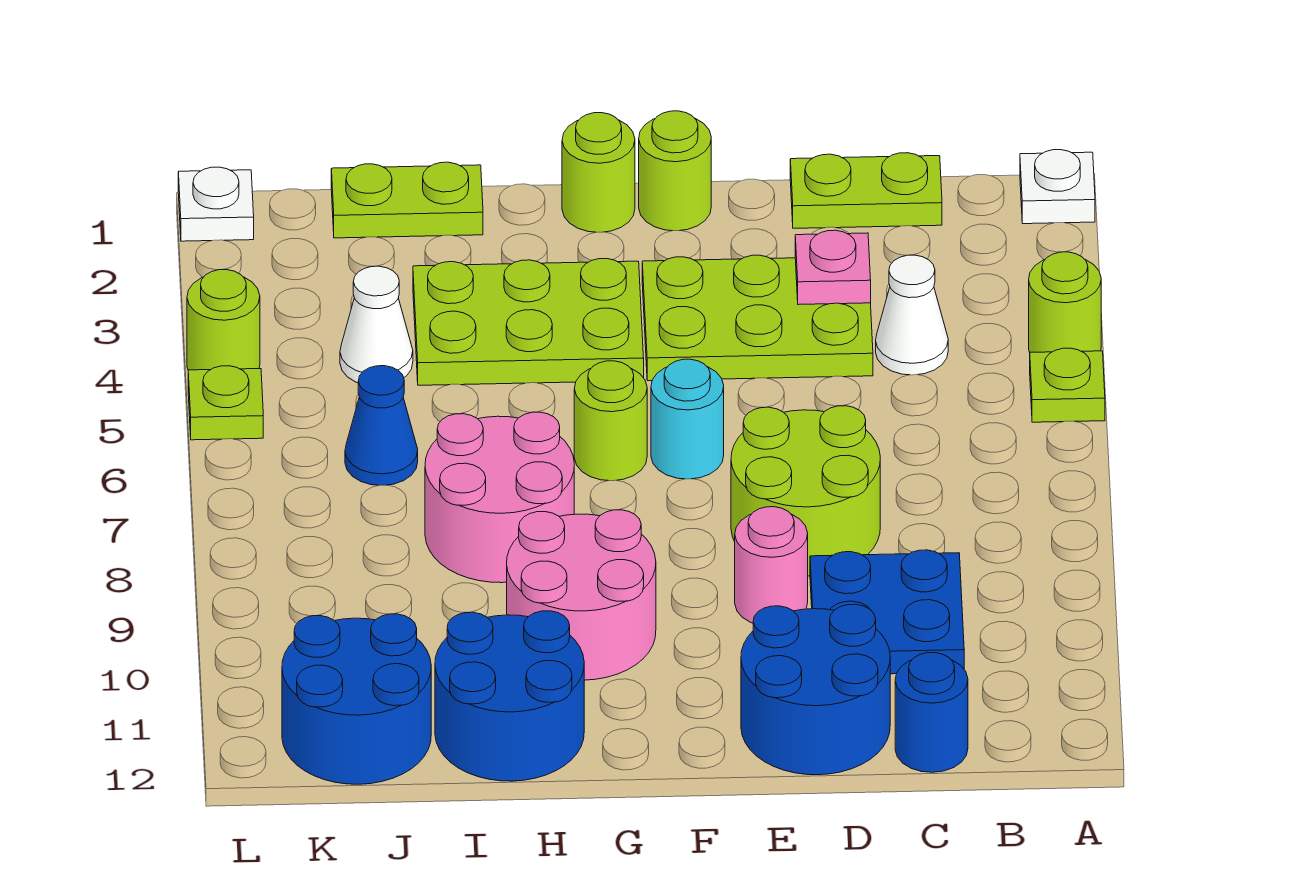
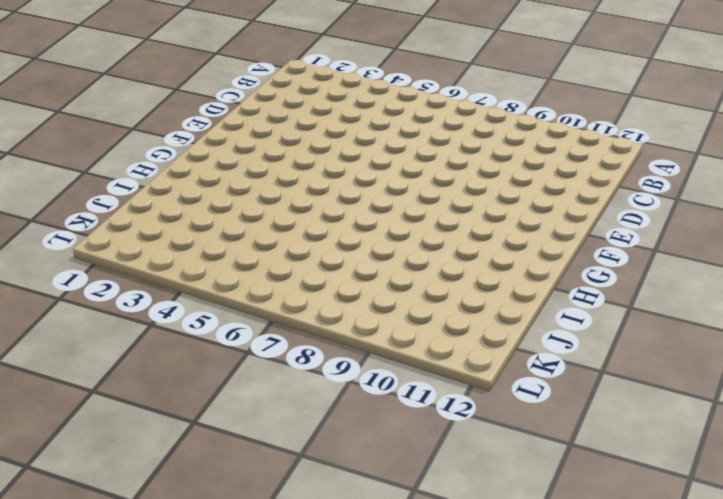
none -> white plate A1 level 1
none -> lime round brick A4 level 1
none -> lime plate A5 level 1

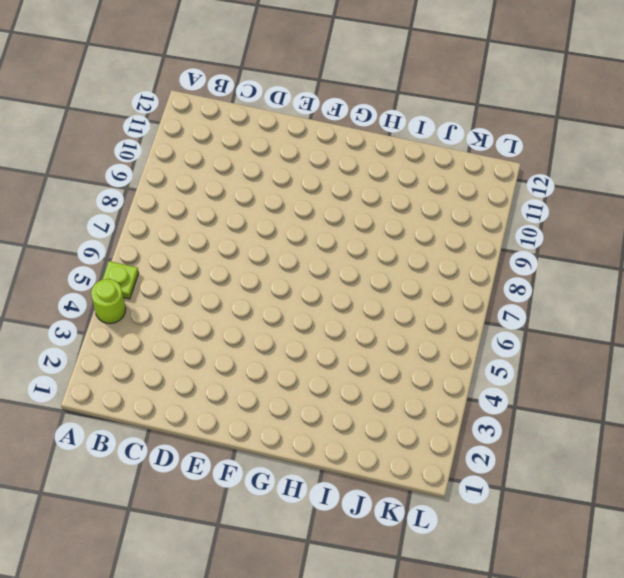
none -> white plate A1 level 1
none -> lime plate C1:D1 level 1
none -> white cone C4 level 1

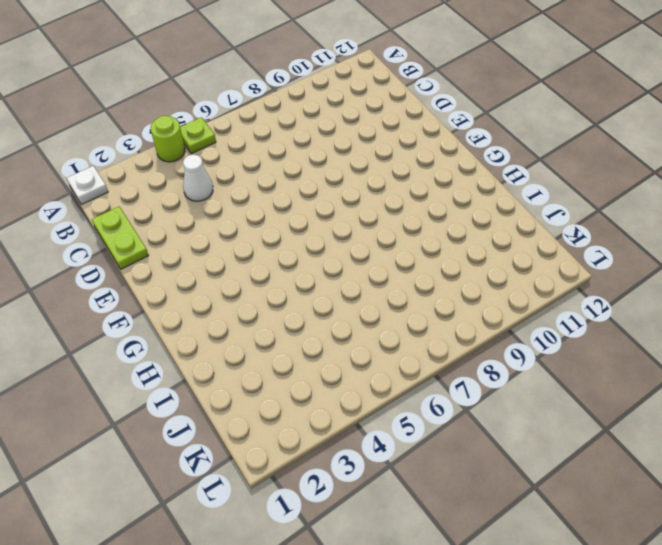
none -> blue plate C9:D10 level 1
none -> blue round brick C12 level 1
none -> lime plate D3:F4 level 1

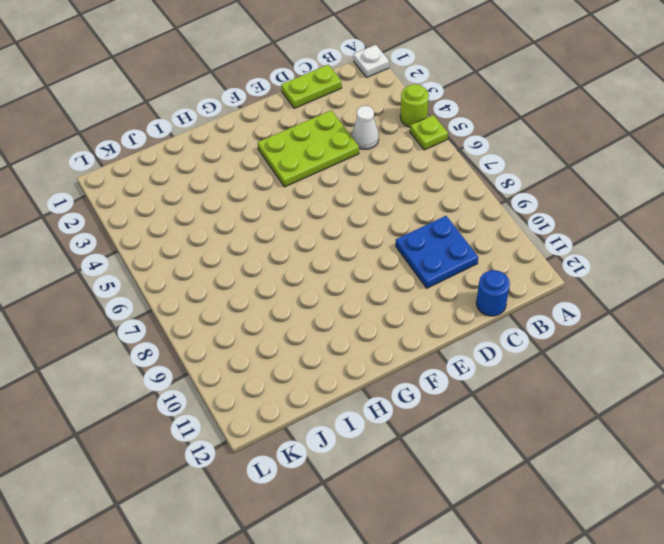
none -> lime round brick D7:E8 level 1
none -> blue round brick D11:E12 level 1
none -> pink round brick E9 level 1

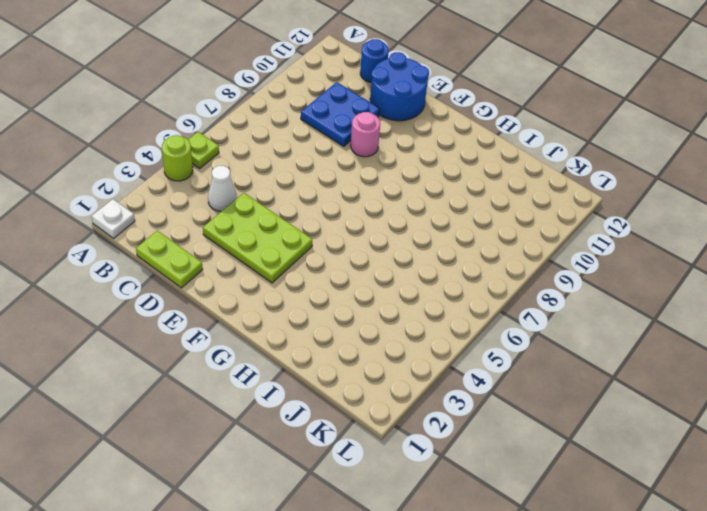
none -> lime round brick D7:E8 level 1
none -> lime round brick F1 level 1
none -> cyan round brick F6 level 1

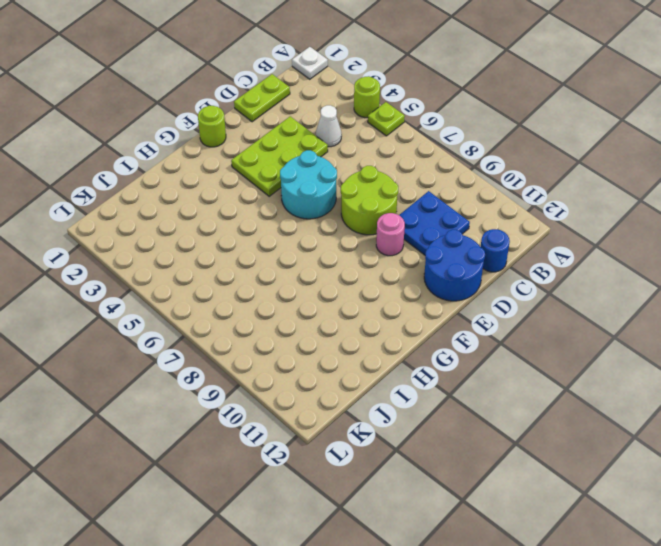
cyan round brick E5:F6 level 1 -> cyan round brick F6 level 1
none -> lime round brick G1 level 1
none -> lime plate G3:I4 level 1
none -> lime round brick G6 level 1

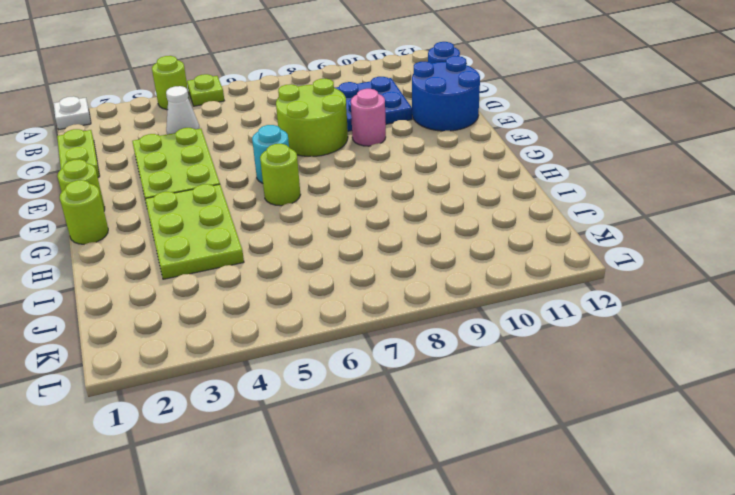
none -> pink round brick G9:H10 level 1
none -> pink round brick H7:I8 level 1
none -> blue round brick H11:I12 level 1

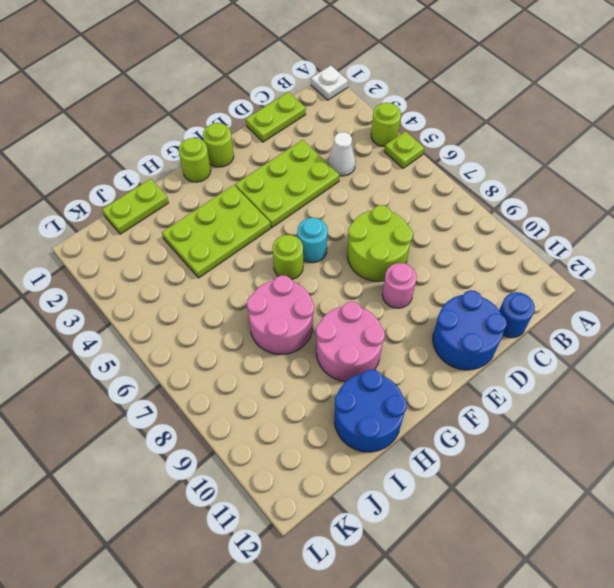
none -> blue plate C9:D10 level 1
none -> white cone J4 level 1
none -> blue cone J6 level 1

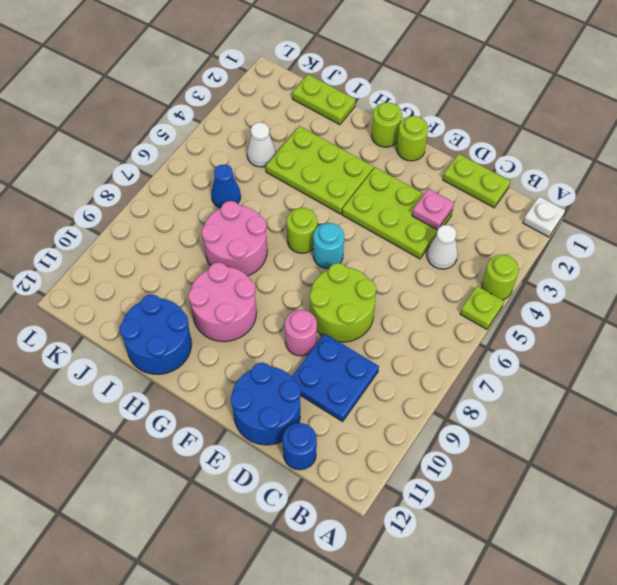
none -> blue round brick J11:K12 level 1
none -> white plate L1 level 1
none -> lime round brick L4 level 1

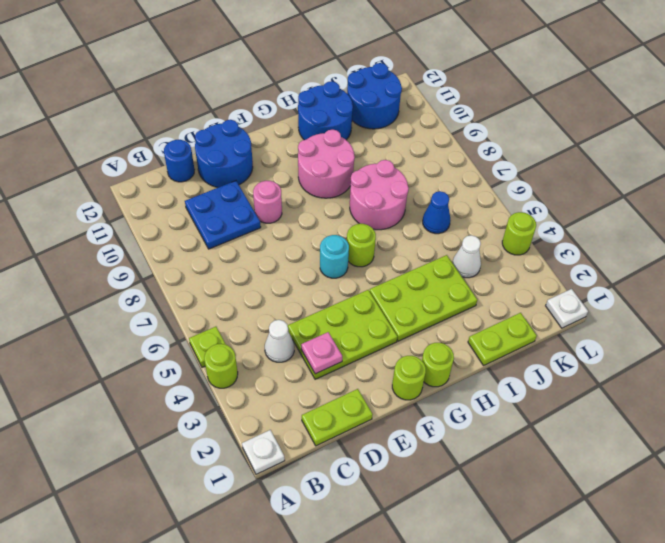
none -> lime round brick D7:E8 level 1
none -> lime plate L5 level 1

